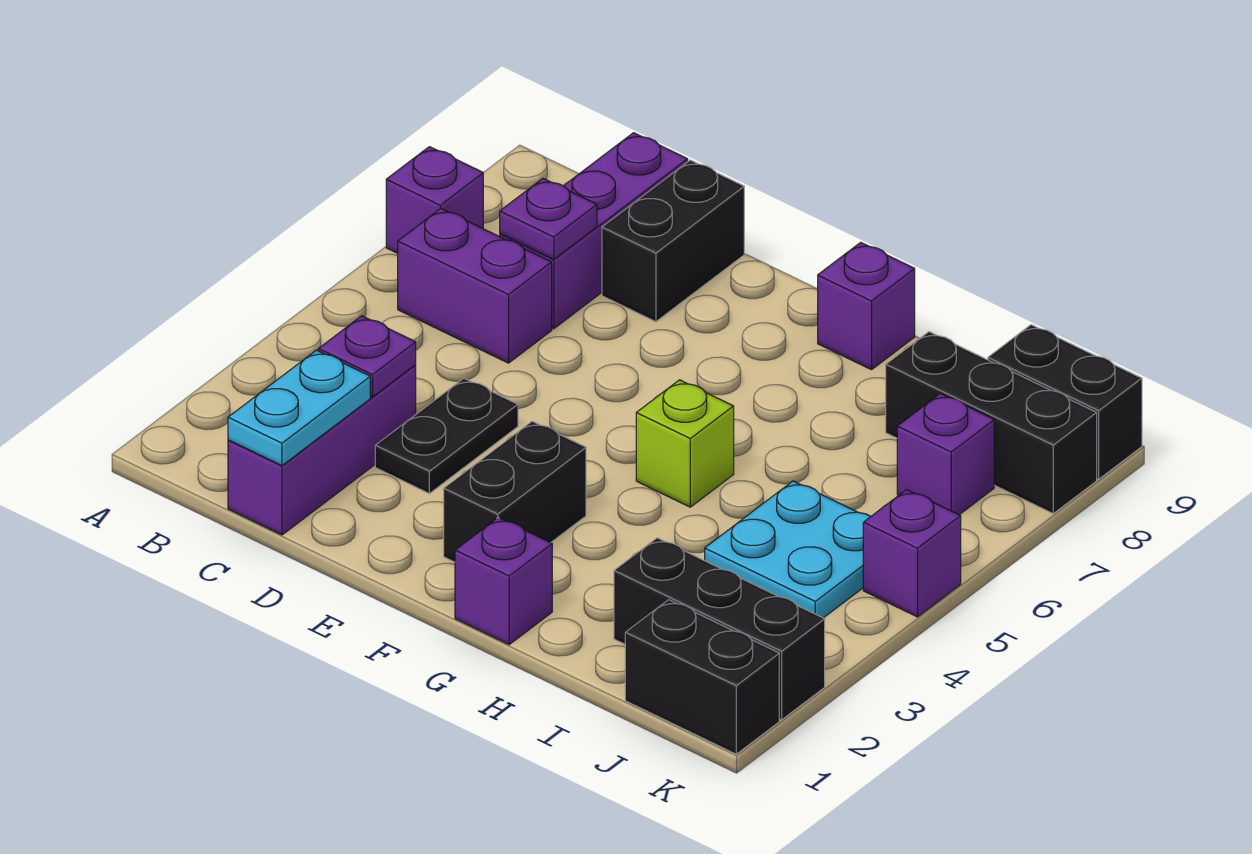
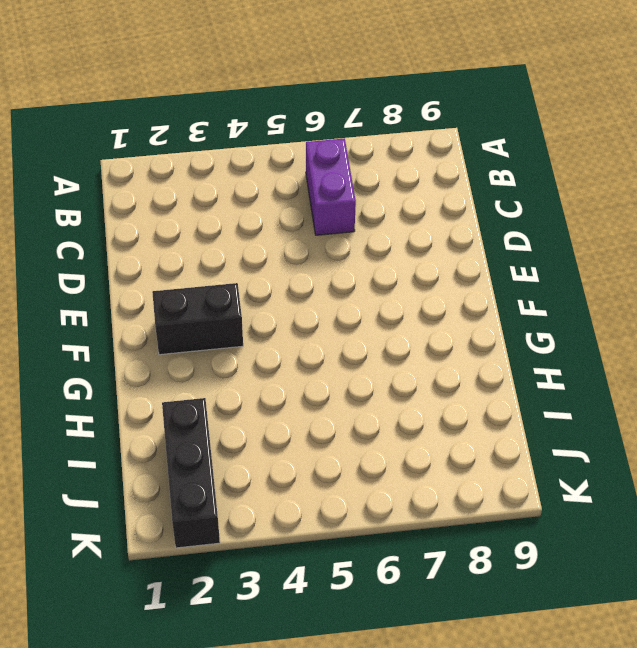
none -> purple brick A7 level 1
none -> purple brick C1:C3 level 1
none -> purple brick C7:C9 level 1

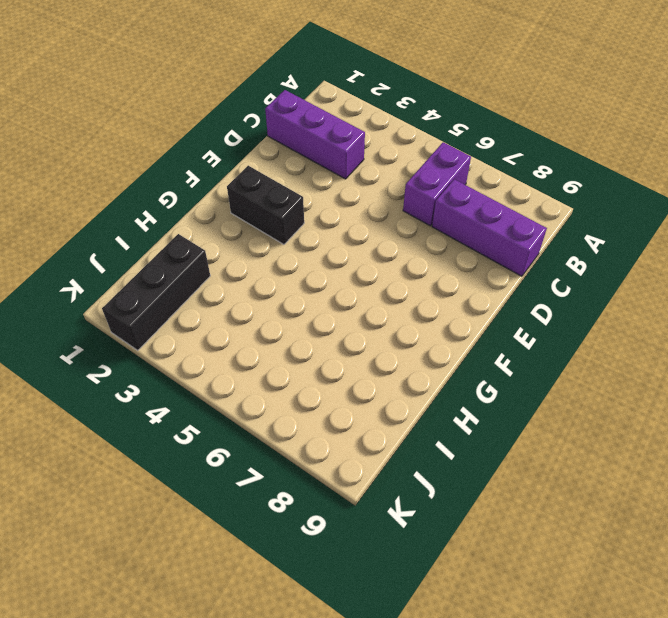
none -> purple brick A7 level 1
none -> black plate D3:D4 level 1
none -> black brick D8:D9 level 1

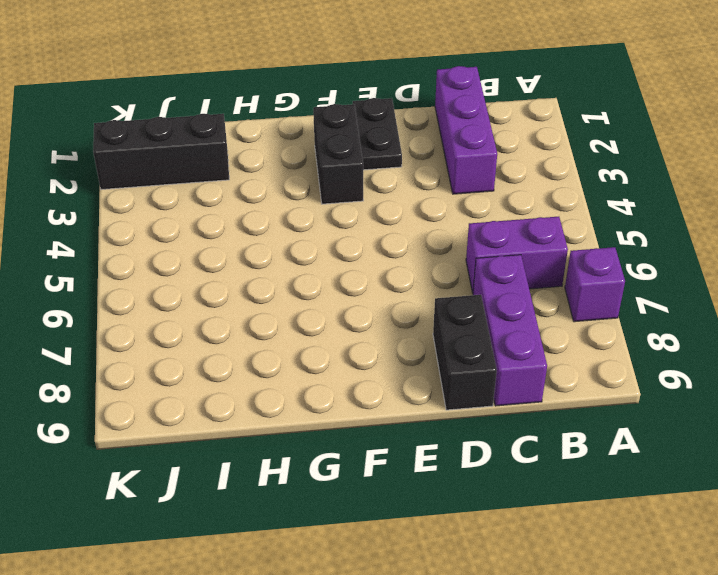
black plate E1:E2 level 1 -> black plate D3:D4 level 1
none -> purple brick G1 level 1
none -> lime brick G5 level 1
none -> purple brick G9 level 1

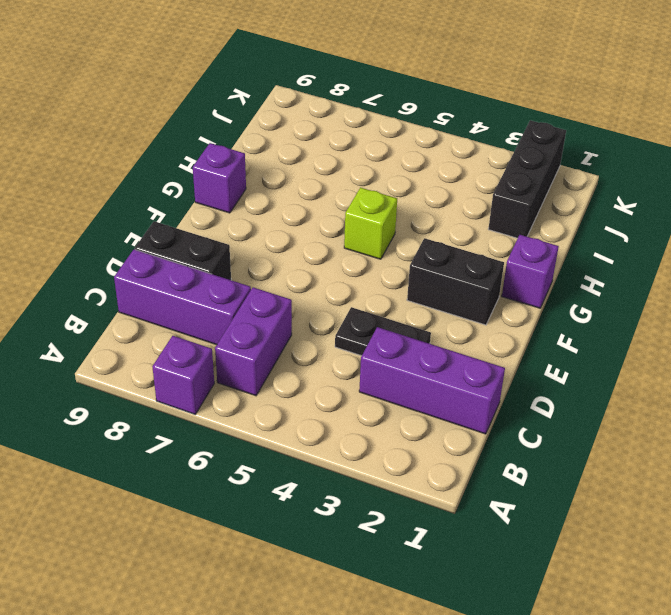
none -> cyan plate I4:J5 level 1
none -> black brick I8:K8 level 1
none -> black brick J1:K1 level 1

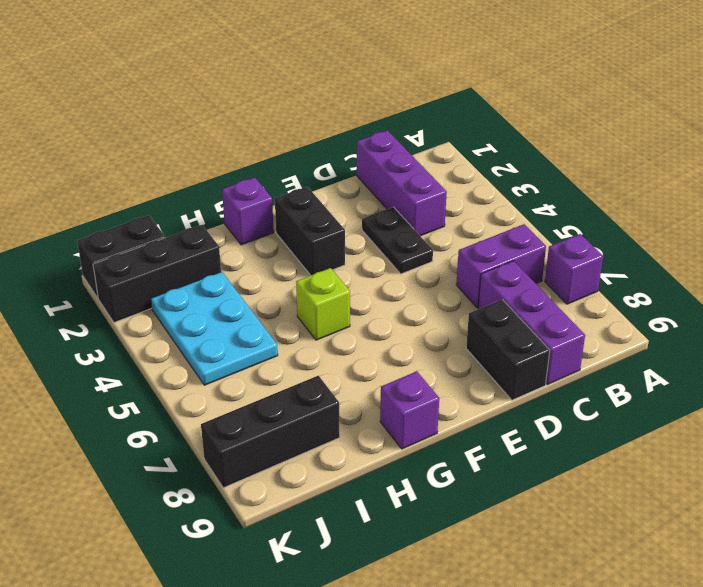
cyan plate I3:J5 level 1 -> cyan plate I4:J5 level 1
none -> purple brick J7 level 1
none -> black brick J9:K9 level 1
none -> purple brick K5 level 1

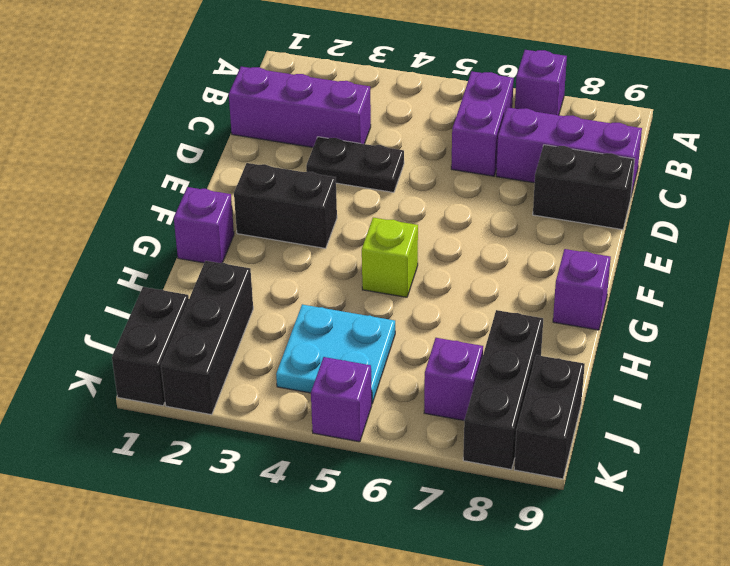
none -> cyan plate C1:C2 level 2
none -> purple plate C3 level 2
none -> purple plate C7 level 2

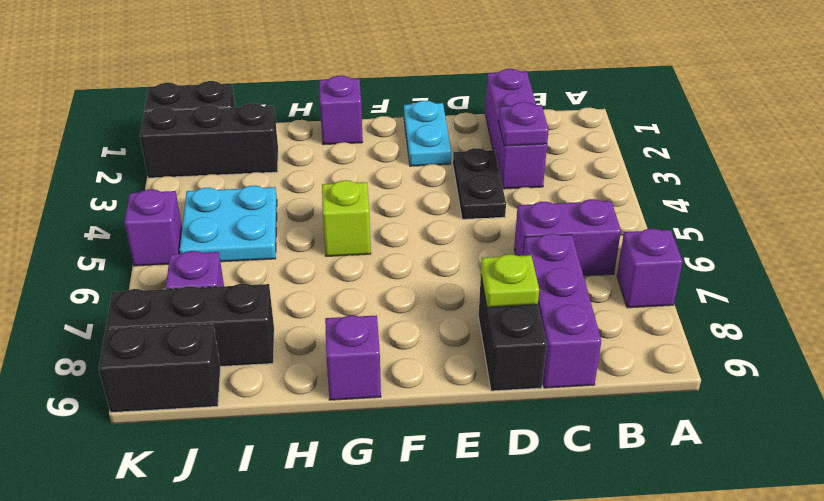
lime plate D8 level 2 -> none
cyan plate E1:E2 level 1 -> cyan plate C1:C2 level 2
none -> black brick F2:F3 level 1
none -> purple plate C7 level 2

